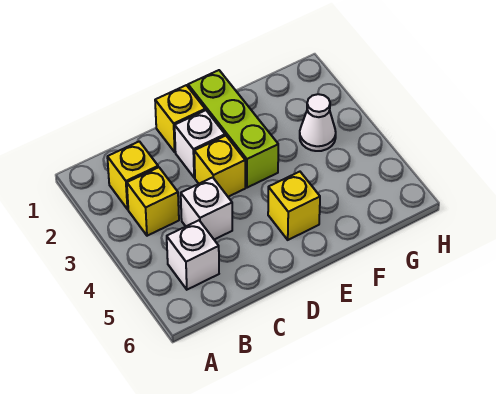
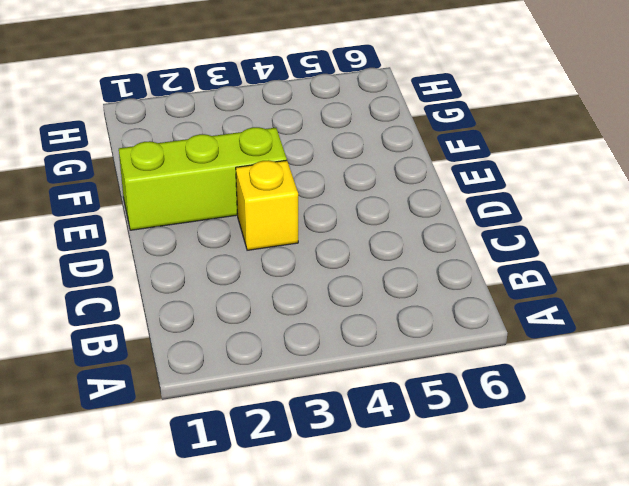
none -> yellow brick B2 level 1
none -> yellow brick B3 level 1

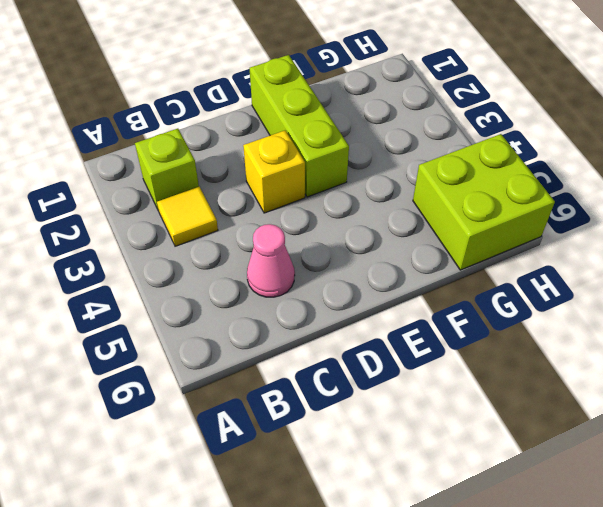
lime brick B2 level 1 -> yellow brick B2 level 1
yellow tile B3 level 1 -> yellow brick B3 level 1
pink cone C5 level 1 -> none
lime brick G5:H6 level 1 -> none
none -> white brick B5 level 1
none -> white brick C4 level 1

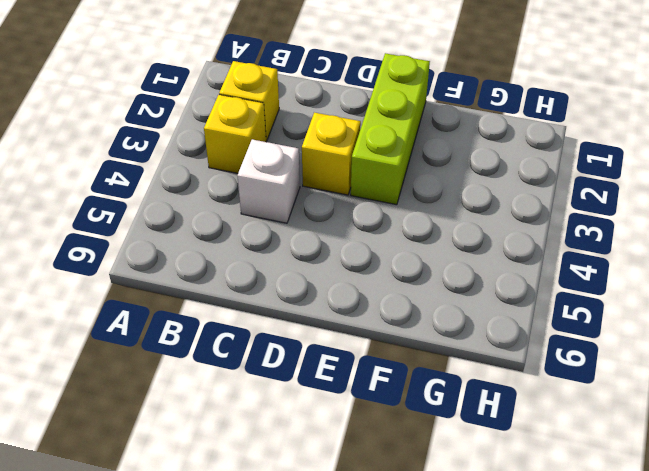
none -> white brick B5 level 1
none -> yellow brick D1 level 1

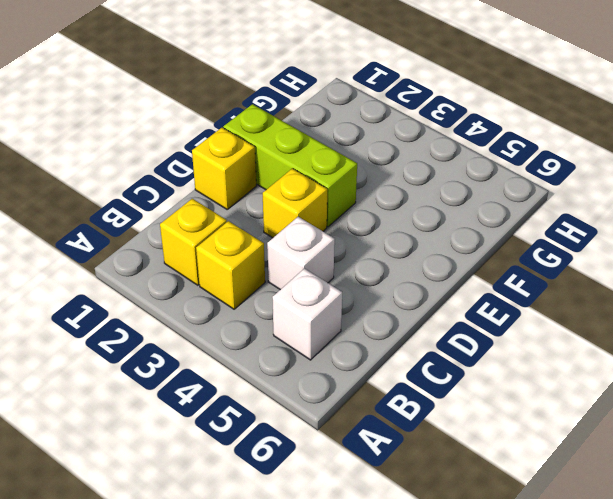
none -> white brick D2 level 1
none -> yellow brick E5 level 1

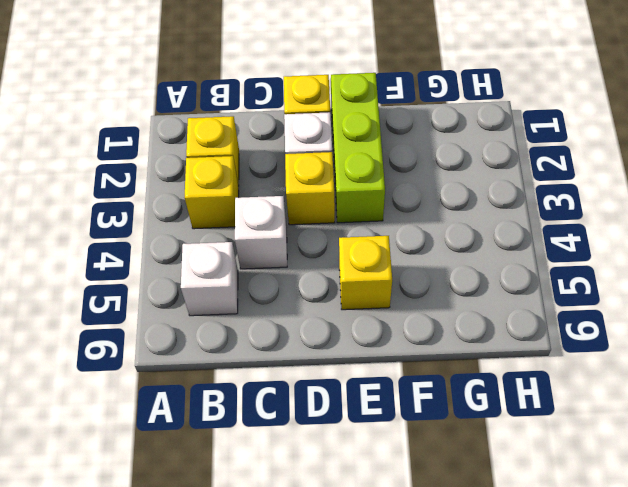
none -> white cone G3 level 1

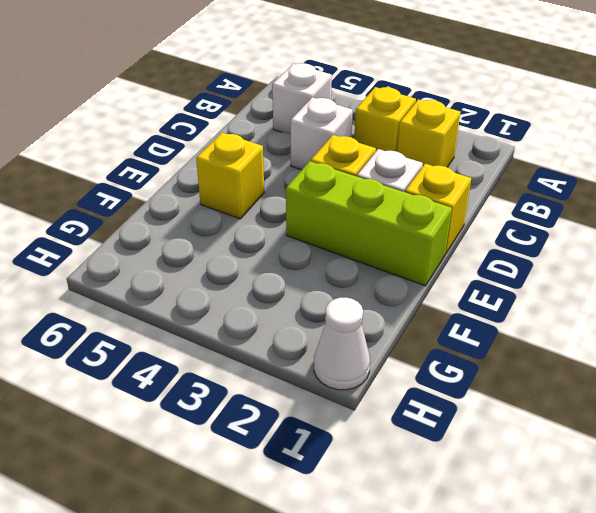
white cone H1 level 1 -> white cone G3 level 1

